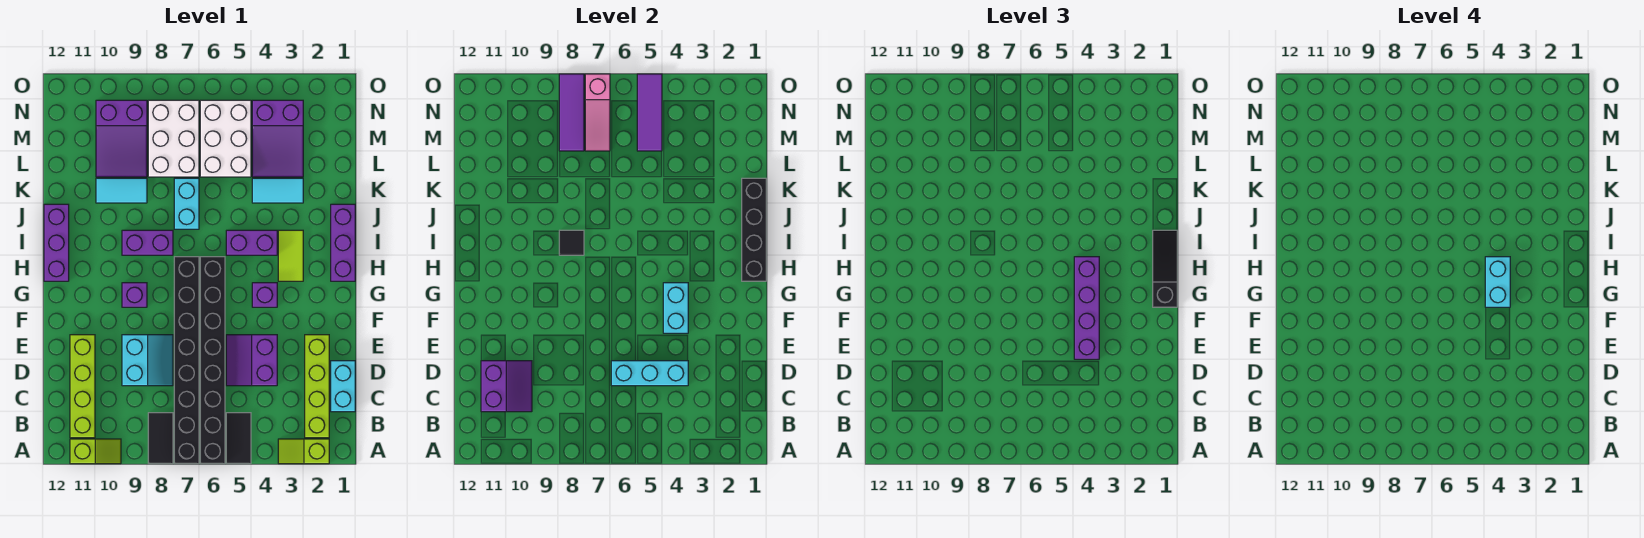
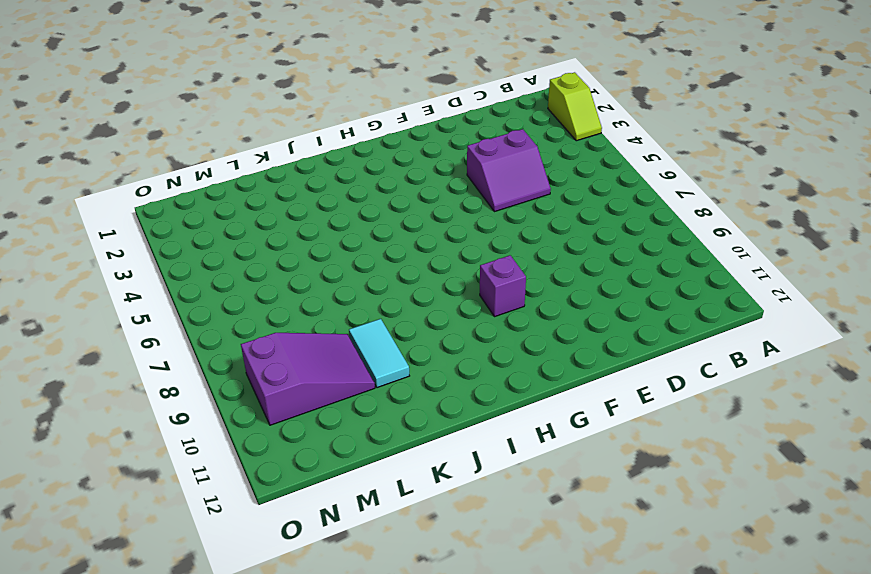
none -> black tile A5:B5 level 1
none -> black brick A6:H6 level 1
none -> black brick A7:H7 level 1
none -> black tile A8:B8 level 1

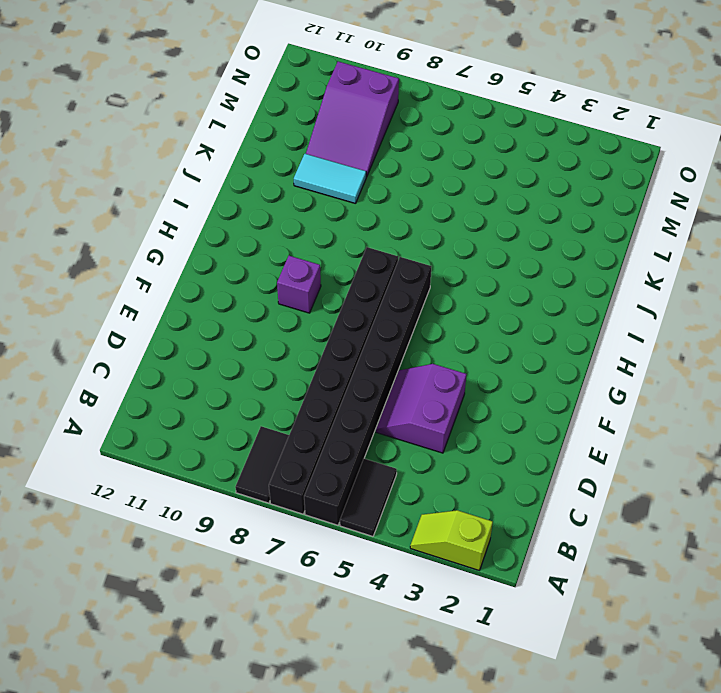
none -> lime slope A10:A11 level 1 top 11
none -> lime brick B2:E2 level 1
none -> lime brick B11:E11 level 1
none -> cyan brick C1:D1 level 1

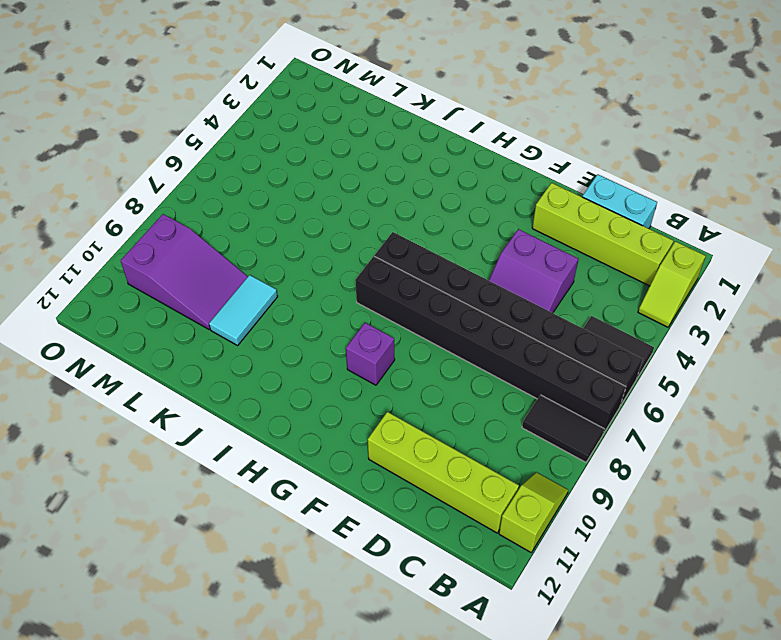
none -> cyan slope D8:E9 level 1 top 9
none -> purple brick G4 level 1
none -> purple brick H1:J1 level 1
none -> lime tile H3:I3 level 1

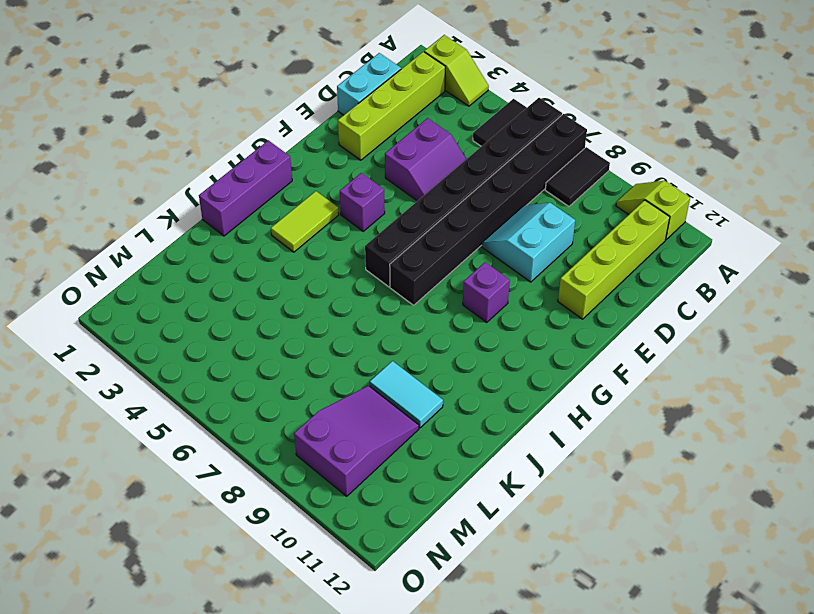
none -> purple brick H12:J12 level 1
none -> purple brick I4:I5 level 1
none -> purple brick I8:I9 level 1
none -> cyan brick J7:K7 level 1

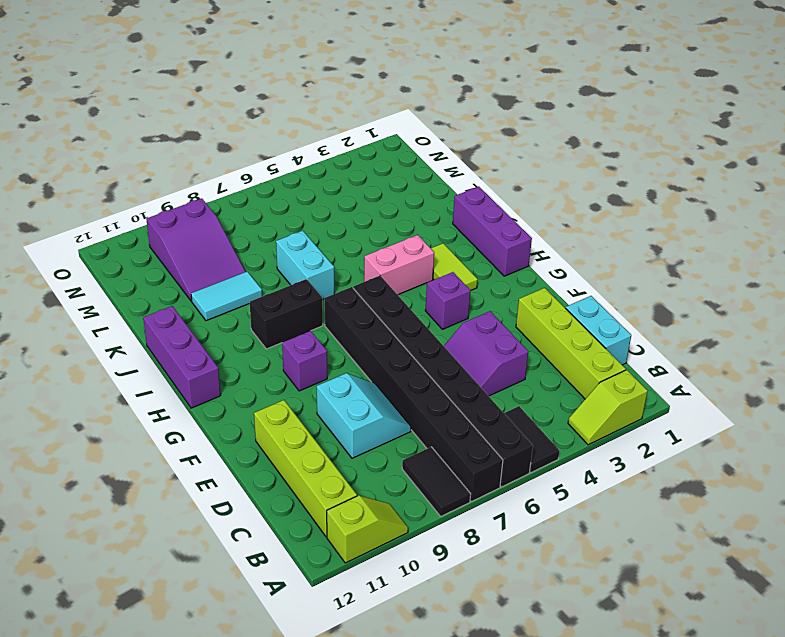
pink brick I4:I5 level 1 -> purple brick I4:I5 level 1
black brick I8:I9 level 1 -> purple brick I8:I9 level 1
none -> cyan tile K3:K4 level 1
none -> purple slope L3:N4 level 1 top N
none -> white brick L5:N6 level 1
none -> white brick L7:N8 level 1

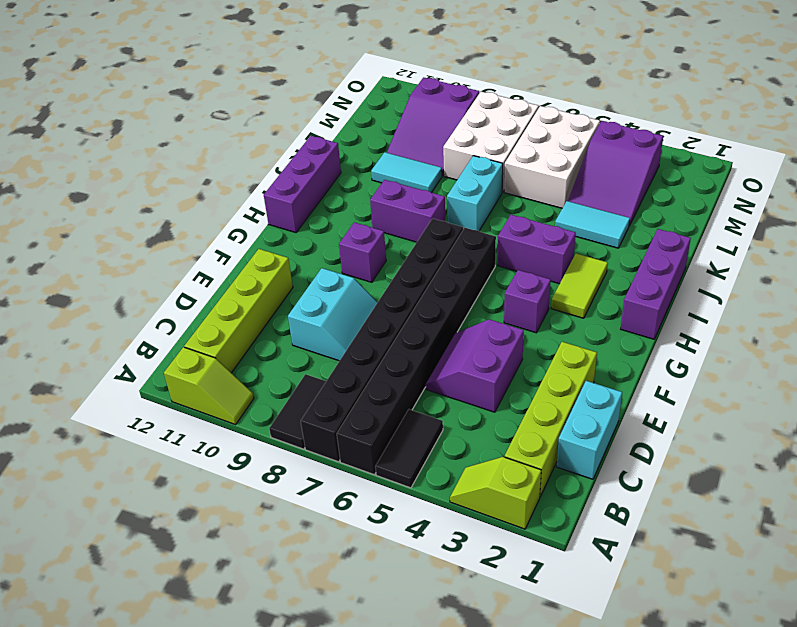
none -> purple slope C10:D11 level 2 top 11
none -> cyan brick D4:D6 level 2
none -> cyan brick F4:G4 level 2
none -> black brick H1:K1 level 2

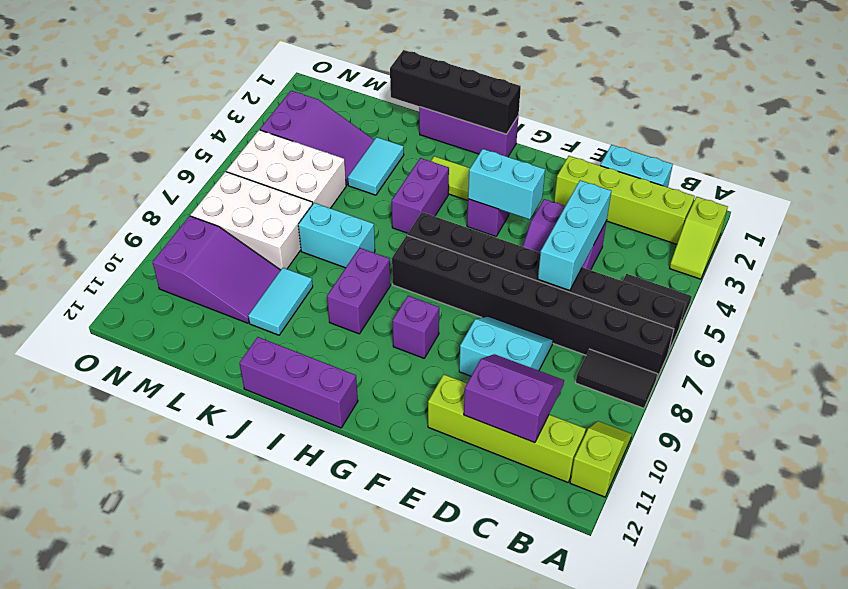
none -> black tile I8 level 2
none -> purple tile M5:O5 level 2
none -> pink slope M7:O7 level 2 top O
none -> purple tile M8:O8 level 2

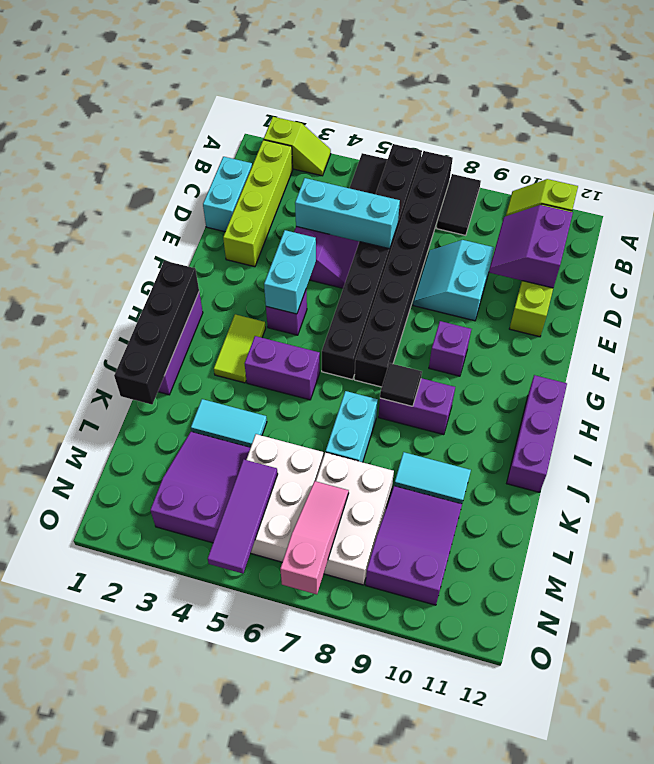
none -> purple tile M8:O8 level 2
none -> purple brick E4:H4 level 3
none -> black slope G1:I1 level 3 top G
none -> cyan brick G4:H4 level 4

